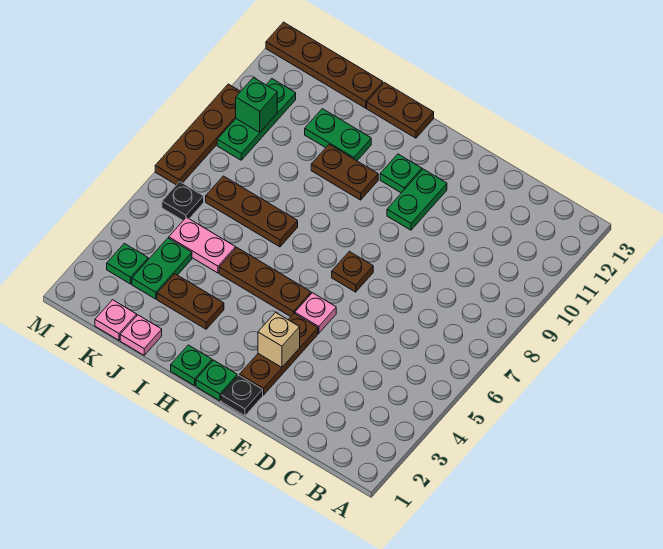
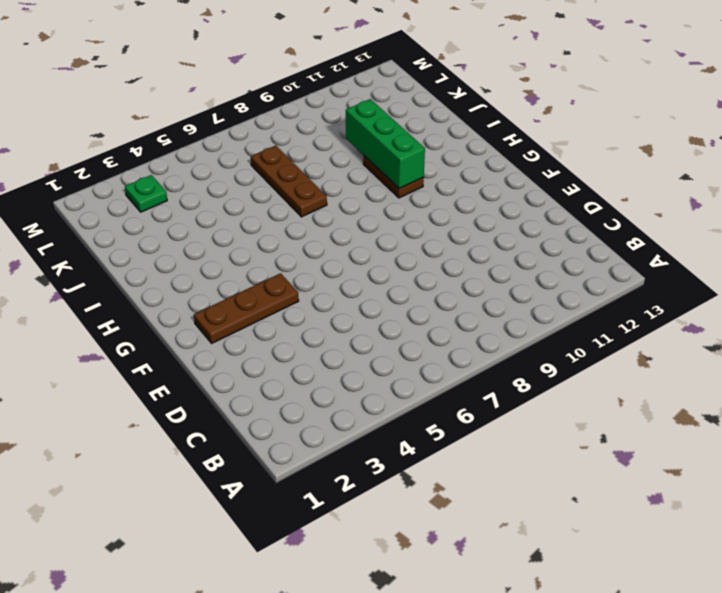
green brick H10:J10 level 2 -> none
none -> black plate F1 level 1
none -> pink plate F5 level 1
none -> brown plate F7 level 1

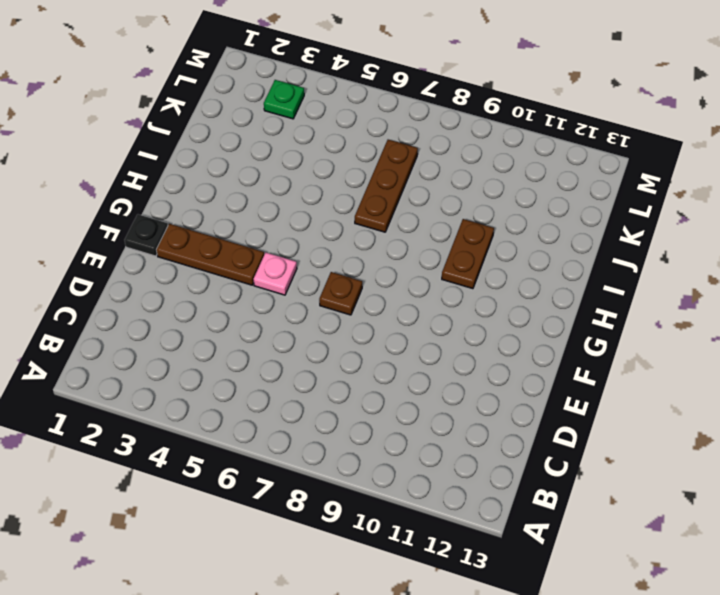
none -> green plate F10:F11 level 1
none -> green plate G1 level 1
none -> brown plate G5:I5 level 1

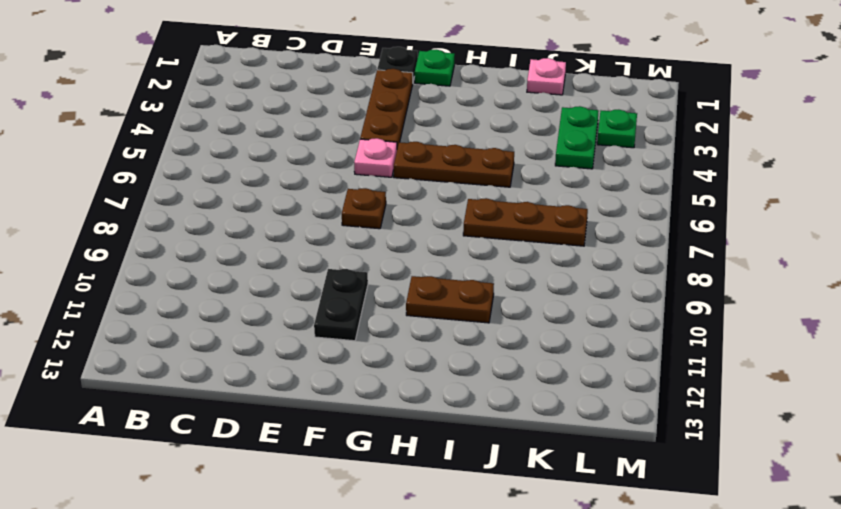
black plate F10:F11 level 1 -> green plate F10:F11 level 1
none -> green plate G11 level 1
none -> green plate H1 level 1
none -> brown plate H13:I13 level 1

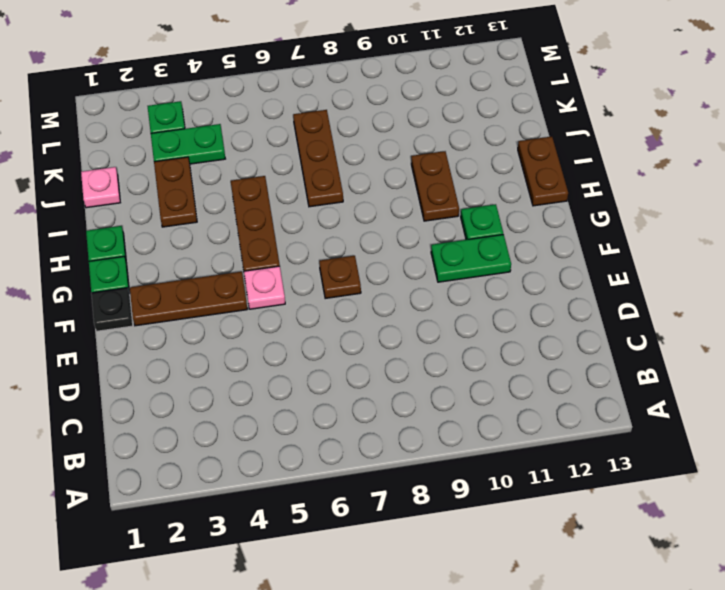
none -> green plate I11:J11 level 1
none -> pink plate J5:K5 level 1
none -> brown plate J13:M13 level 1

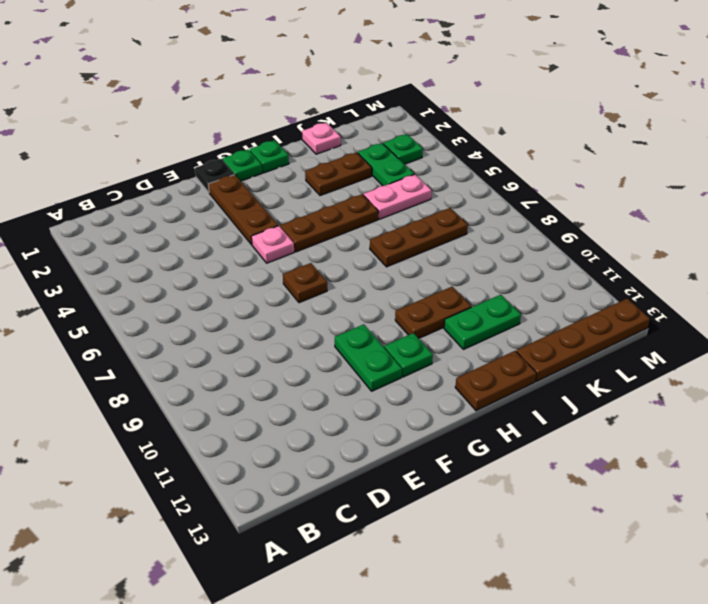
none -> pink plate K1 level 1
none -> black plate L6 level 1
none -> green plate L9:L11 level 1

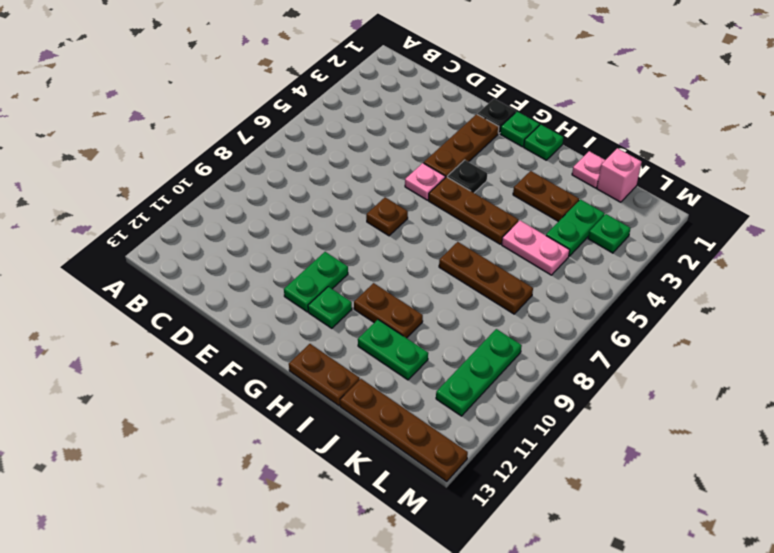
black plate G4 level 1 -> black plate L6 level 1
pink brick K1 level 1 -> pink plate K1 level 1
none -> brown plate M7:M10 level 1
none -> tan brick F3 level 2
none -> green brick L10 level 2

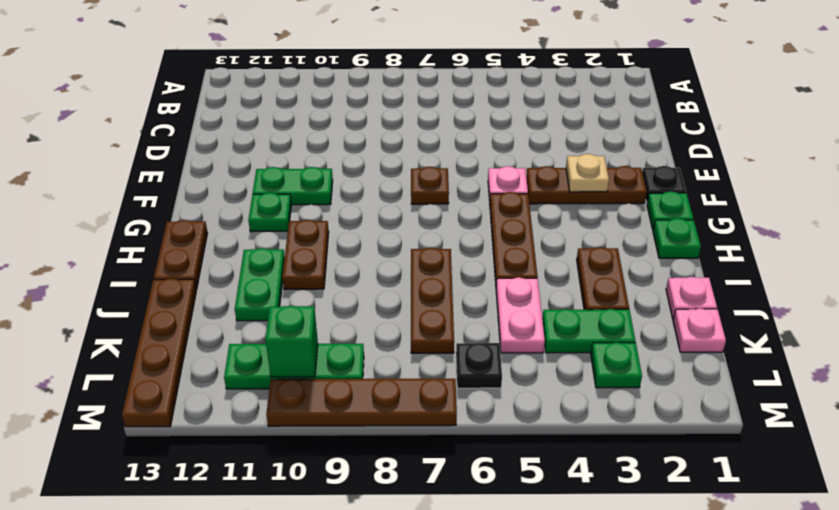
tan plate F3 level 2 -> tan brick F3 level 2

